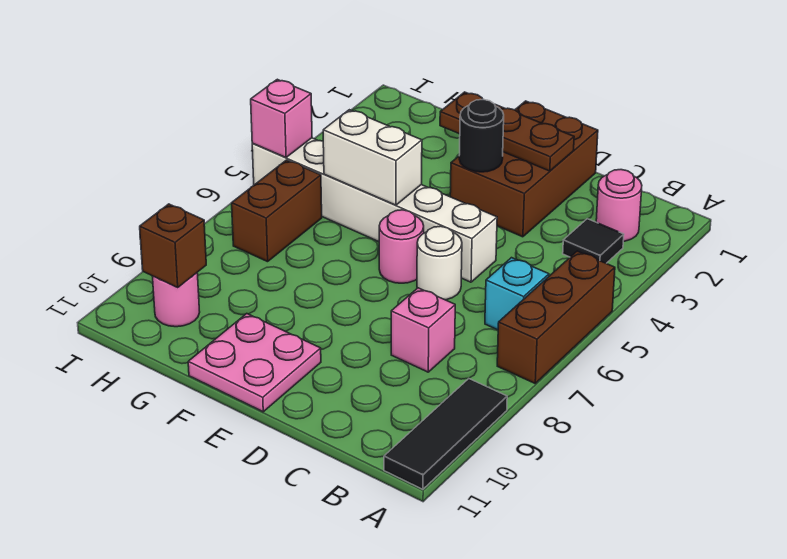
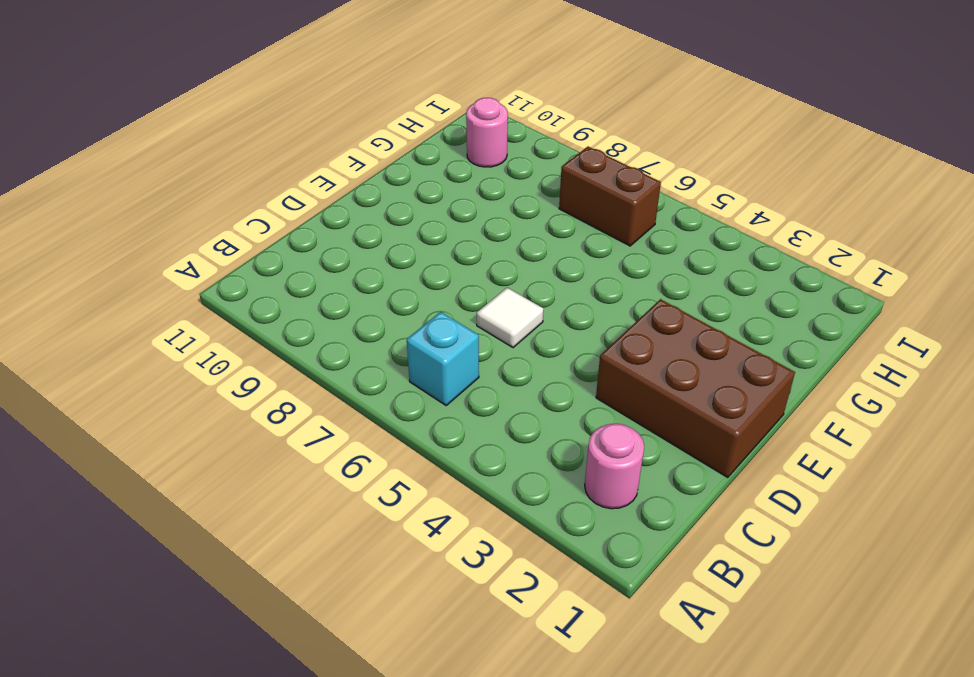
white tile D6 level 1 -> white round brick D6 level 1
none -> brown brick A5:A7 level 1
none -> black tile A9:A11 level 1
none -> black tile B3 level 1

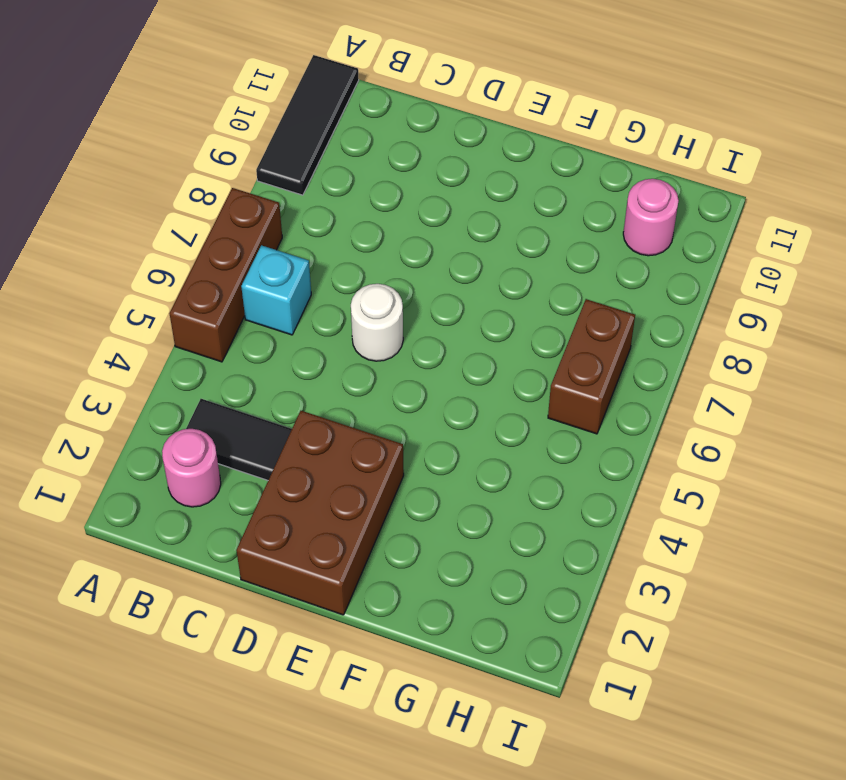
black tile B3:C3 level 1 -> black tile B3 level 1
none -> pink brick C8 level 1
none -> white brick D5:I5 level 1
none -> pink round brick E6 level 1

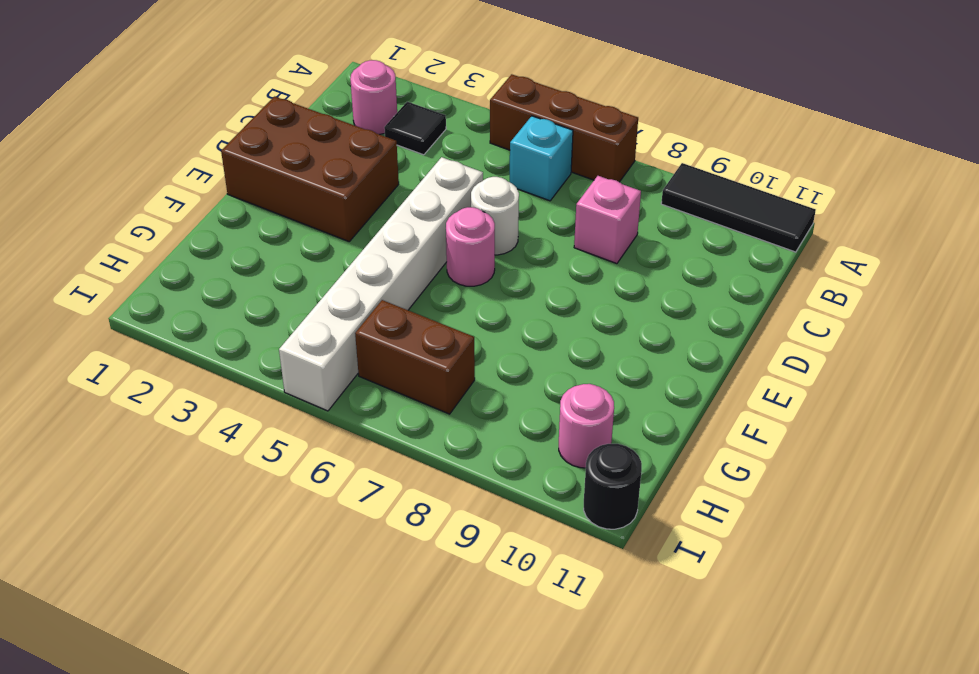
black round brick I11 level 1 -> black round brick E3 level 2
none -> pink plate E10:F11 level 1
none -> brown plate D2:F2 level 2
none -> white brick F5:G5 level 2

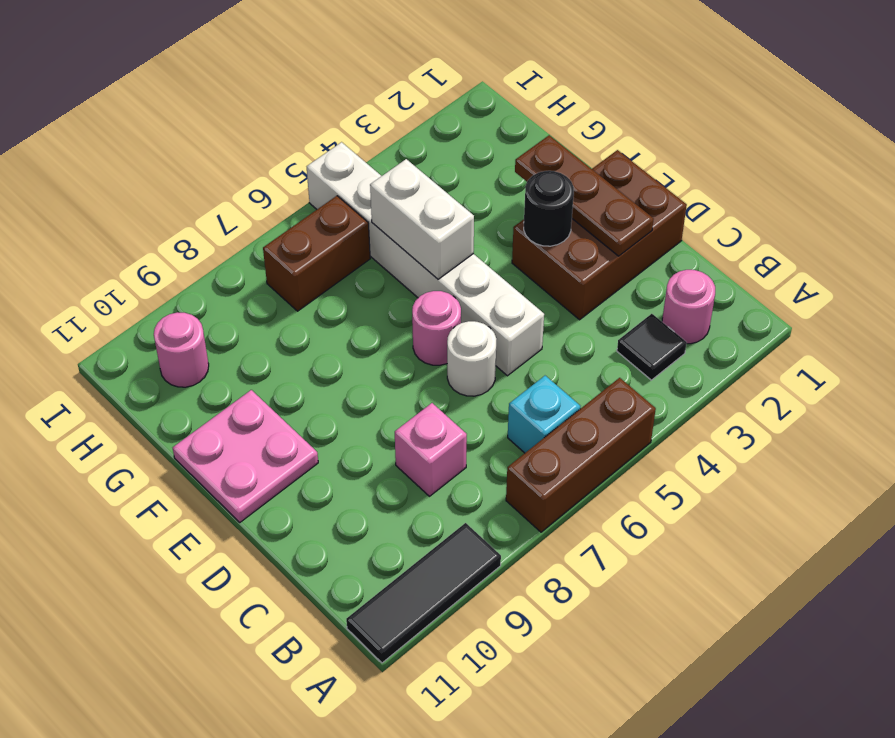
none -> brown brick H10 level 2
none -> pink brick I5 level 2

